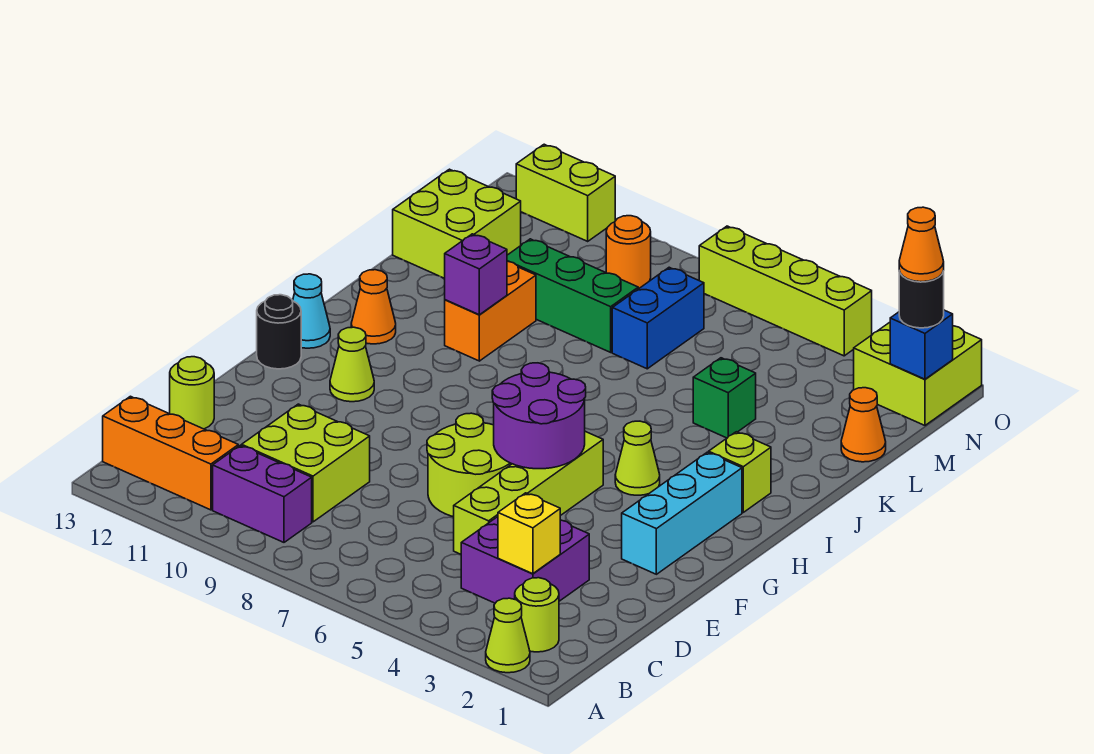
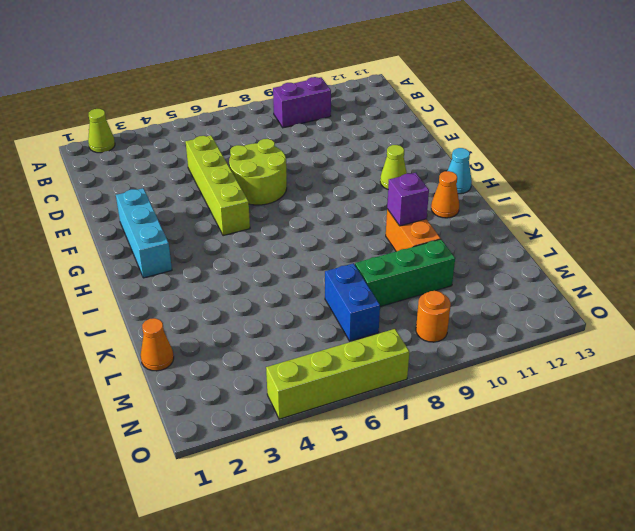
none -> lime round brick B2 level 1
none -> orange brick B11:B13 level 1
none -> purple brick C3:D4 level 1
none -> lime brick C9:D10 level 1

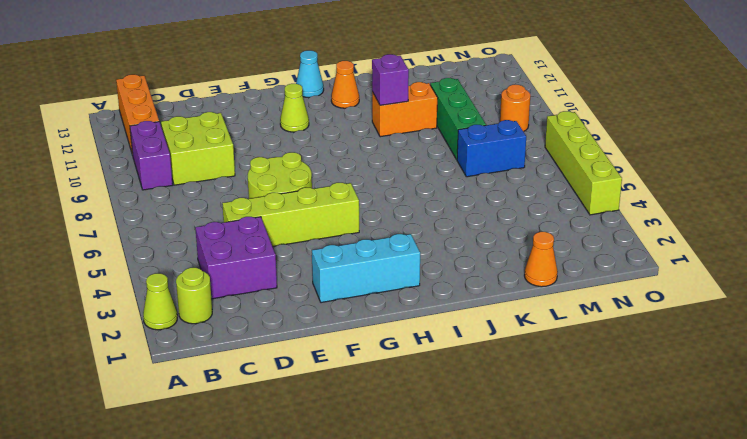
none -> lime round brick D13 level 1
none -> black round brick G13 level 1
none -> lime cone H4 level 1
none -> lime brick I2 level 1

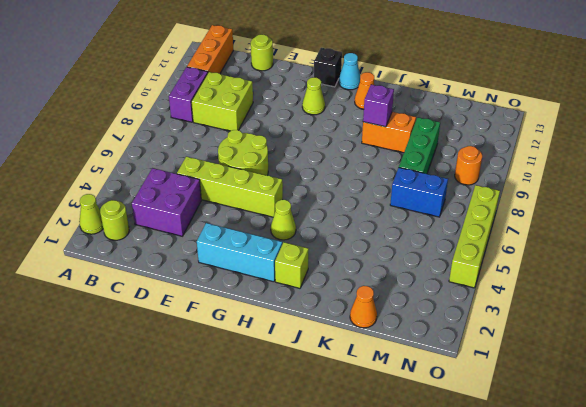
black brick G13 level 1 -> black round brick G13 level 1
none -> green brick K4 level 1
none -> lime brick L12:M13 level 1
none -> lime brick N1:O2 level 1
none -> lime brick O11:O12 level 1

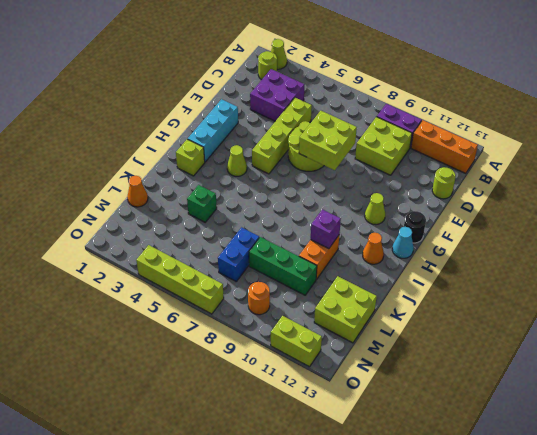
lime brick E7:F8 level 2 -> lime brick N1:O2 level 1
none -> yellow brick C3 level 2
none -> purple round brick F5:G6 level 2
none -> blue brick N1 level 2
none -> black round brick N1 level 3

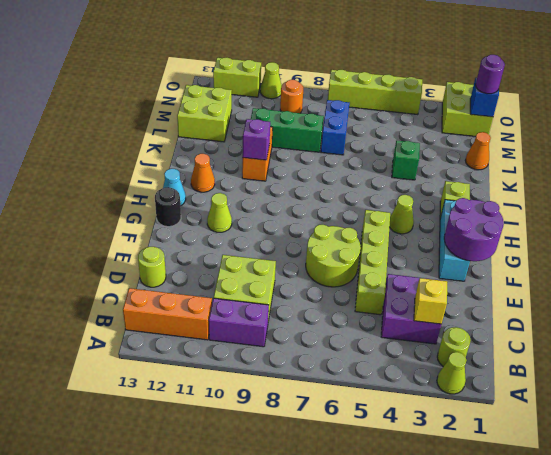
purple round brick F1:G2 level 2 -> purple round brick F5:G6 level 2
purple round brick N1 level 3 -> black round brick N1 level 3
lime cone O10 level 1 -> none
none -> orange cone N1 level 4

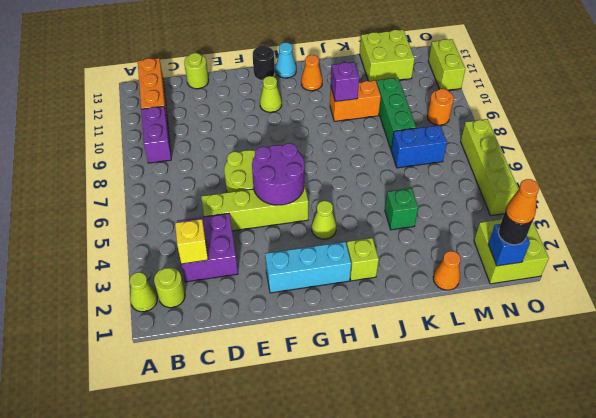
none -> lime brick C9:D10 level 1

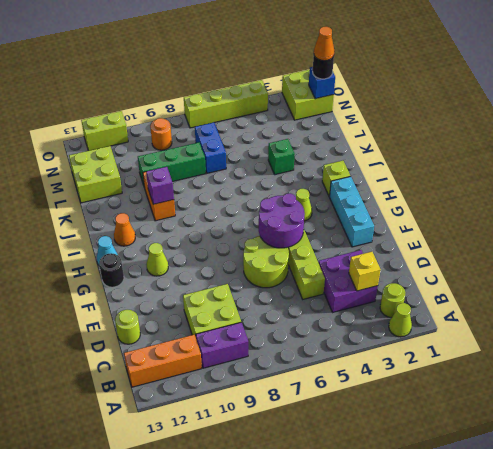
none -> orange cone L1 level 1

